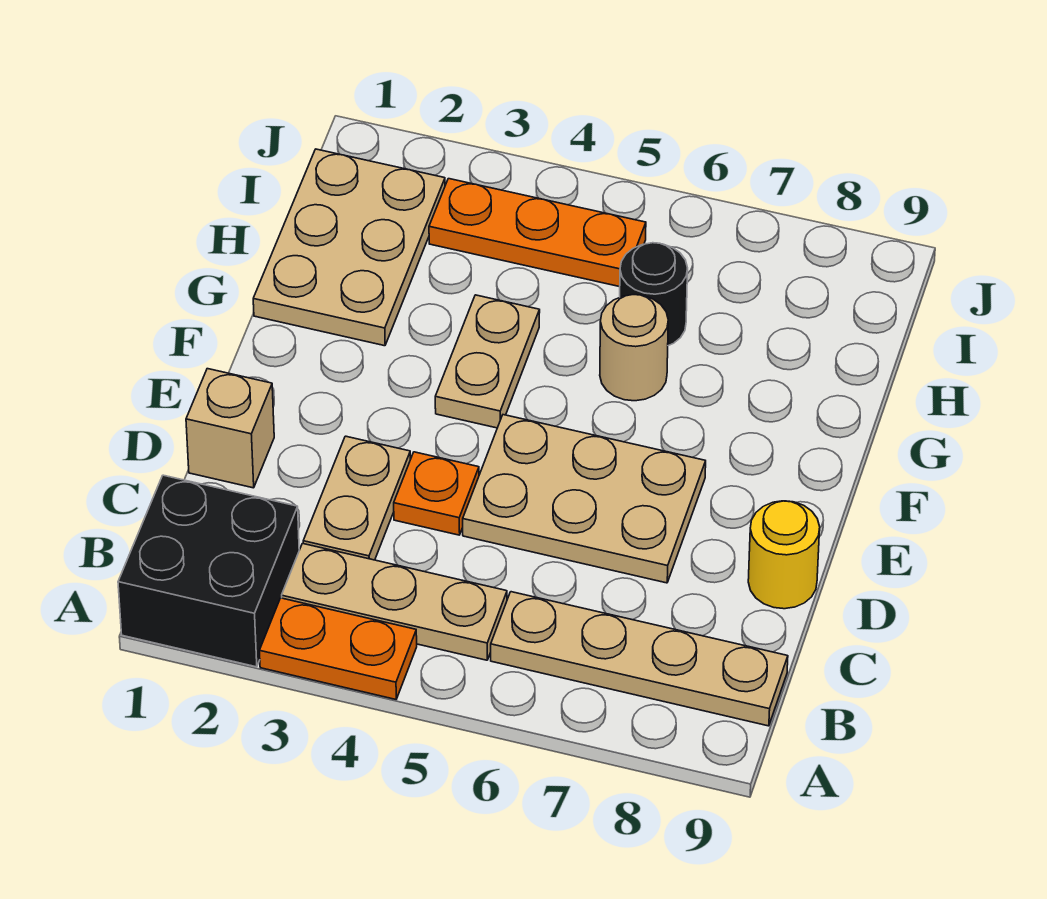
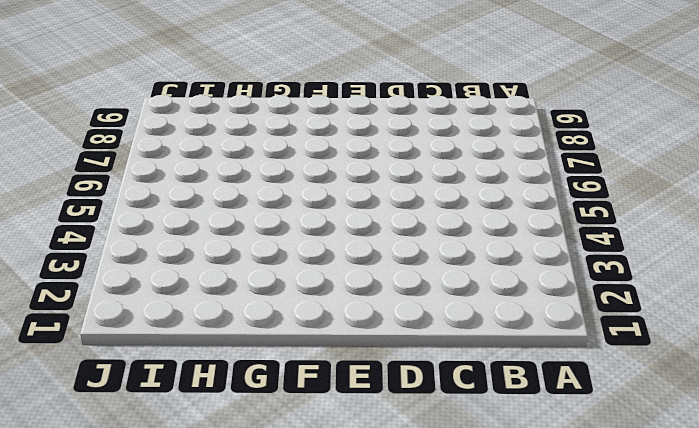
none -> black brick A1:B2 level 1
none -> orange plate A3:A4 level 1
none -> tan plate B3:B5 level 1

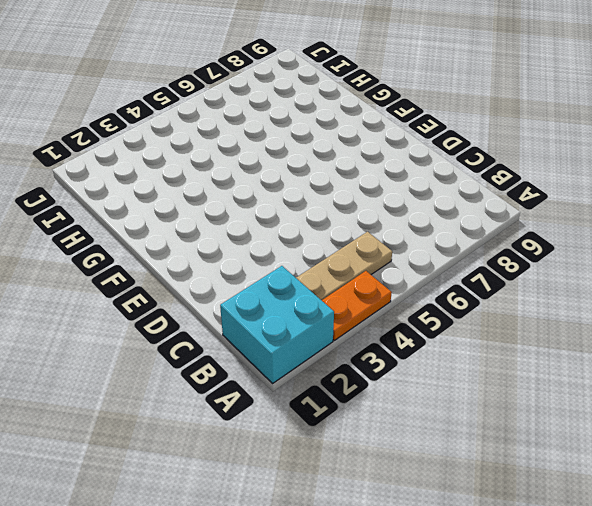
cyan brick A1:B2 level 1 -> black brick A1:B2 level 1
none -> tan plate B6:B9 level 1
none -> tan plate C3:D3 level 1
none -> tan brick D1 level 1

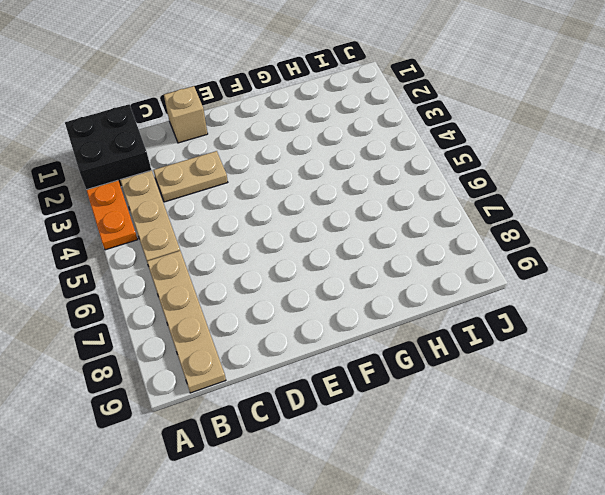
none -> orange plate D4 level 1
none -> tan plate D5:E7 level 1
none -> yellow round brick D9 level 1

